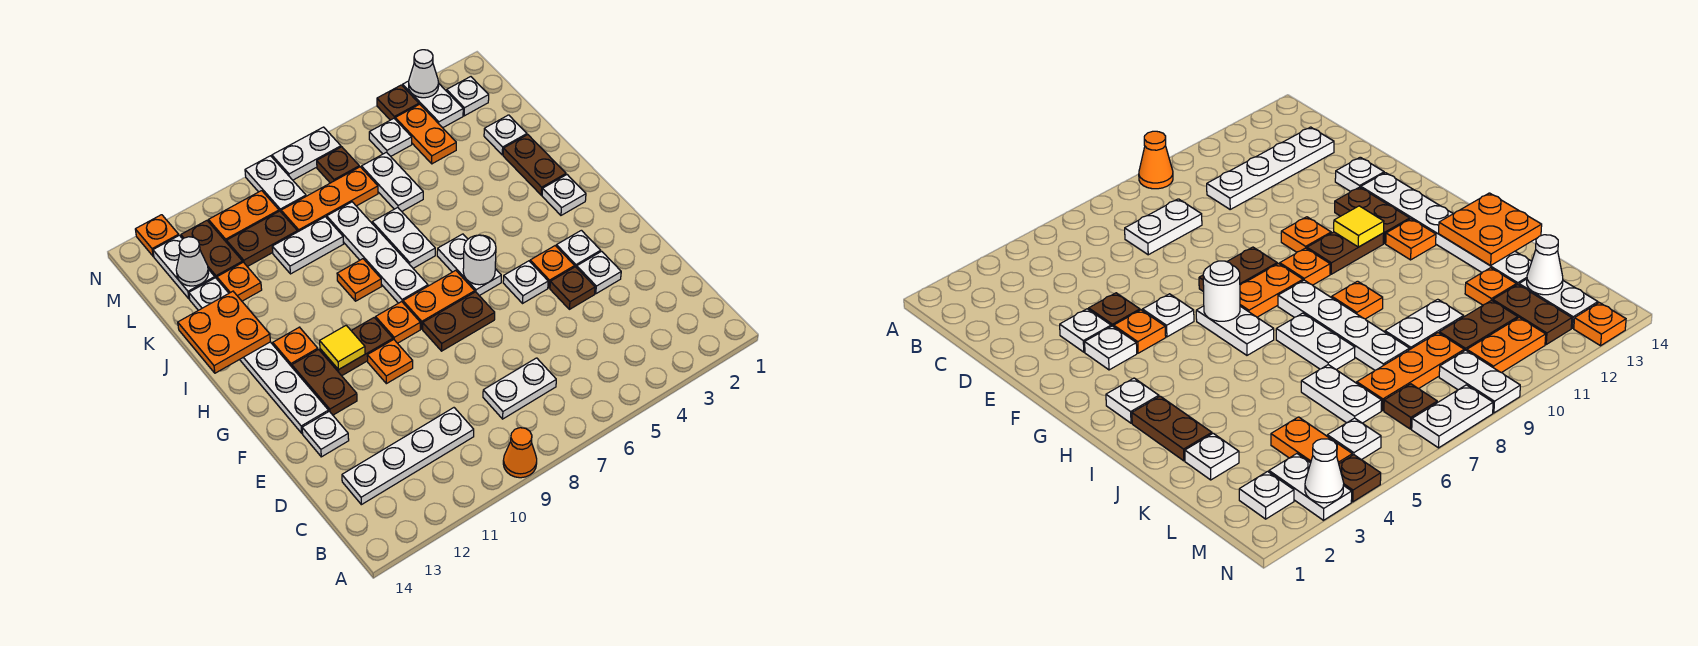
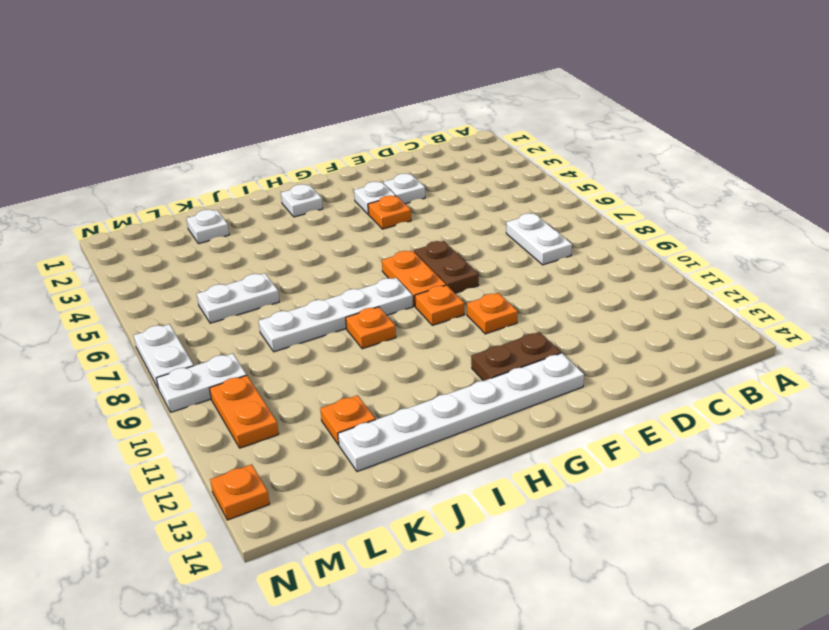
none -> orange cone A9 level 1
none -> white plate C10:C13 level 1
none -> brown plate E4 level 1
none -> white plate E13 level 1

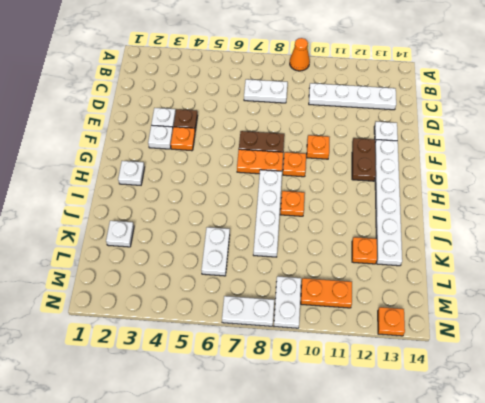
none -> white plate F5 level 1
none -> white plate G6:H6 level 1
none -> brown plate G10:G11 level 1
none -> orange plate H12 level 1

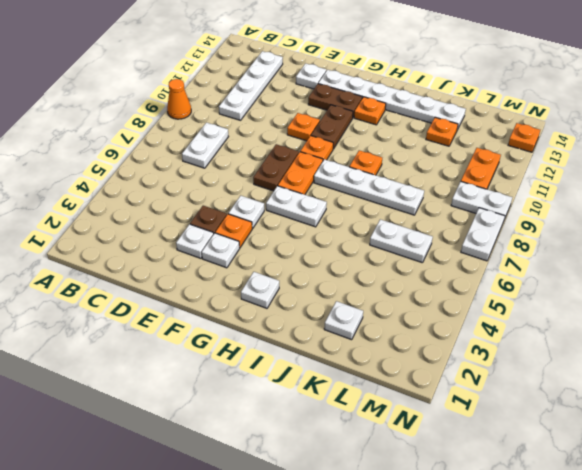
none -> brown plate I2:J2 level 1
none -> white plate I7:J7 level 1
none -> white plate K9:K10 level 1
none -> orange plate L4:M4 level 1

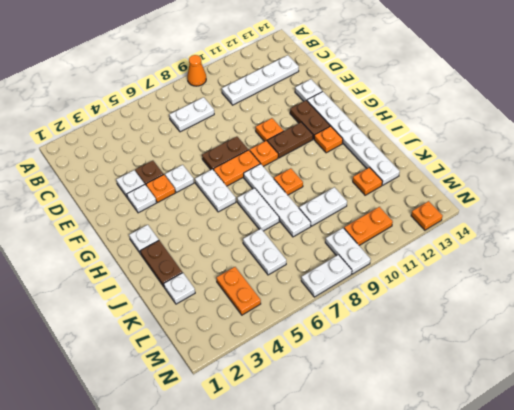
none -> orange plate L7:L9 level 1
none -> brown plate L10:L11 level 1
none -> brown plate L12:M12 level 1
none -> white plate L13:M13 level 1

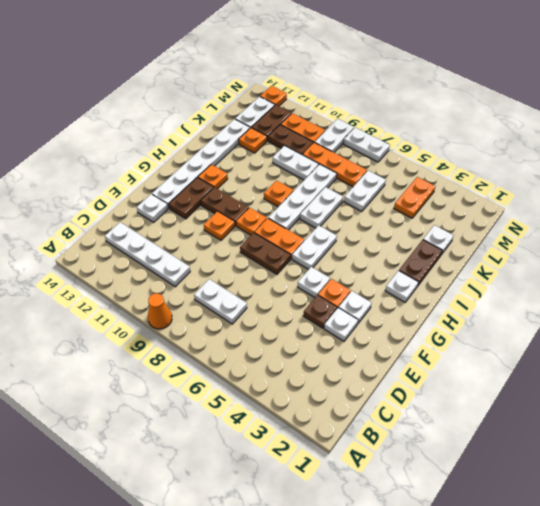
none -> white plate M2 level 1
none -> white plate M3:N3 level 1
none -> white plate M5 level 1
none -> brown plate M7 level 1

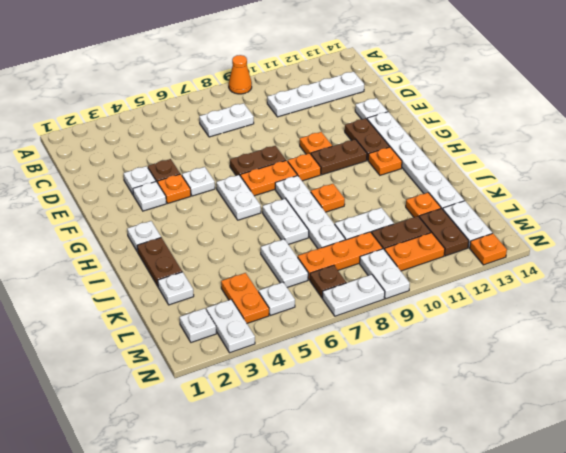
none -> brown plate N4 level 1
none -> white round brick G6 level 2
none -> yellow tile G11 level 2
none -> orange plate I13:J14 level 2

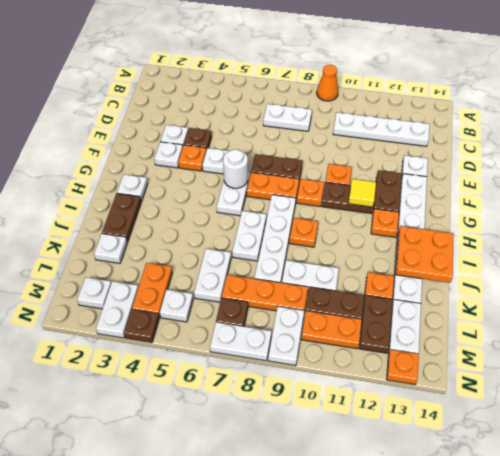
none -> white cone L13 level 2
none -> white cone N3 level 2

